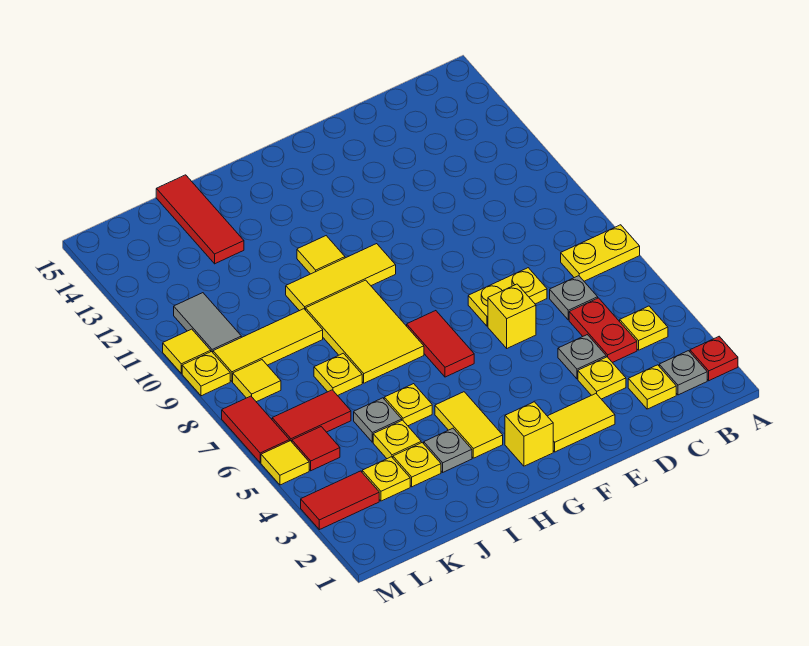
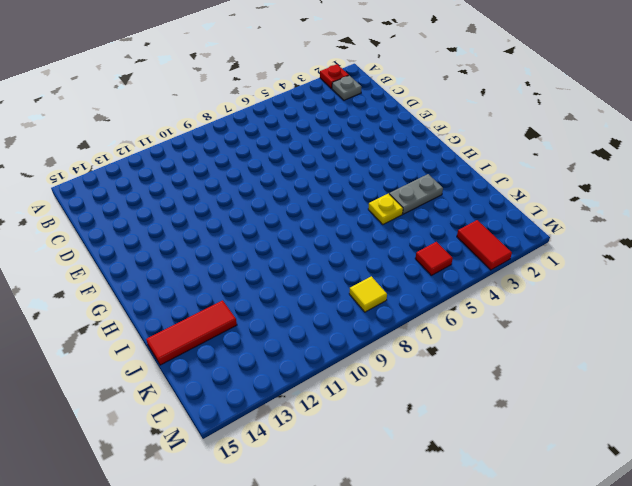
grey plate I3:I4 level 1 -> grey plate I3 level 1
none -> yellow plate A7:B7 level 1
none -> yellow plate B4 level 1
none -> yellow plate C2 level 1
none -> red plate C4:C5 level 1

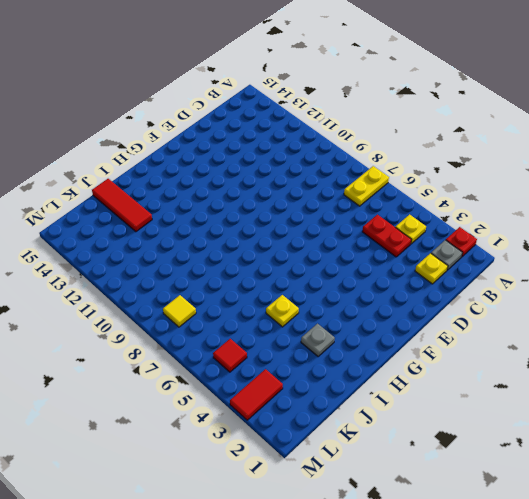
none -> grey plate C6 level 1
none -> yellow plate D3 level 1
none -> grey plate D4 level 1
none -> yellow plate D7:E7 level 1

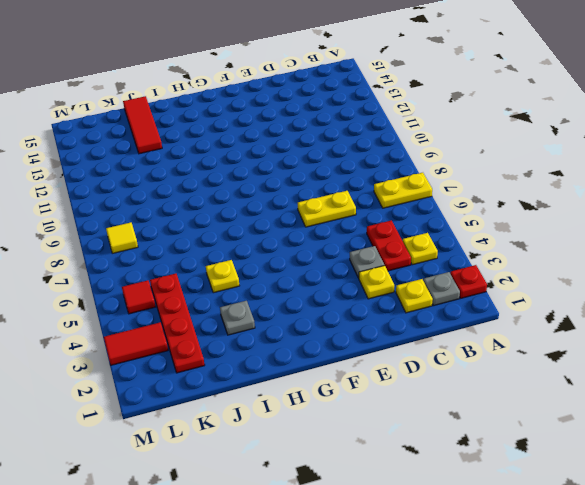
red plate K2:K5 level 1 -> yellow plate K3 level 1
none -> grey plate C6 level 1
none -> yellow tile E2:F2 level 1
none -> yellow brick E6 level 1
none -> yellow brick G2 level 1

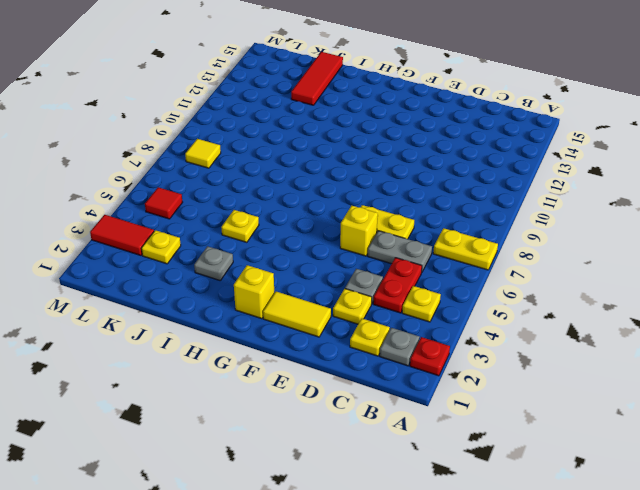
grey plate C6:D6 level 1 -> grey plate C6 level 1
none -> red tile G6:G7 level 1
none -> yellow tile G10:I10 level 1
none -> yellow tile H3:H4 level 1
none -> yellow tile H7:I9 level 1

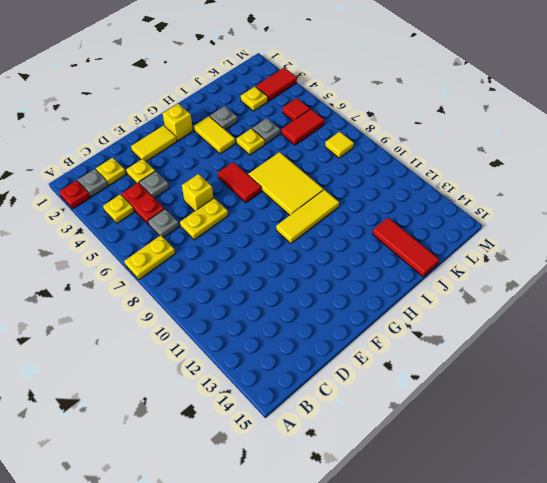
none -> yellow tile H11 level 1
none -> yellow plate J3 level 1
none -> yellow plate J4 level 1
none -> yellow plate J7 level 1

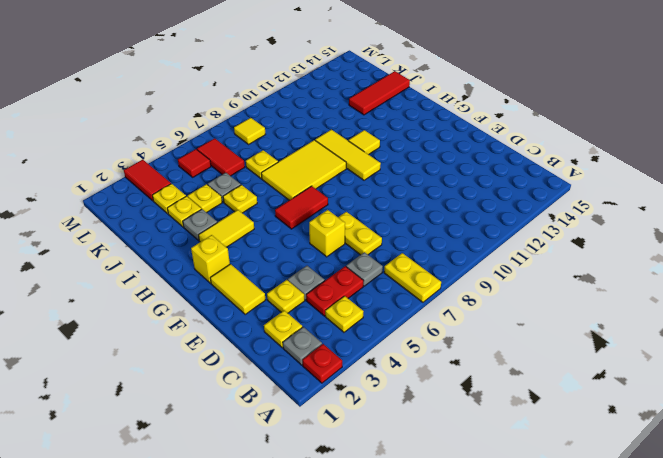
none -> yellow tile J9:L9 level 1
none -> grey tile L10:L11 level 1
none -> yellow tile M5 level 1
none -> red tile M6:M7 level 1

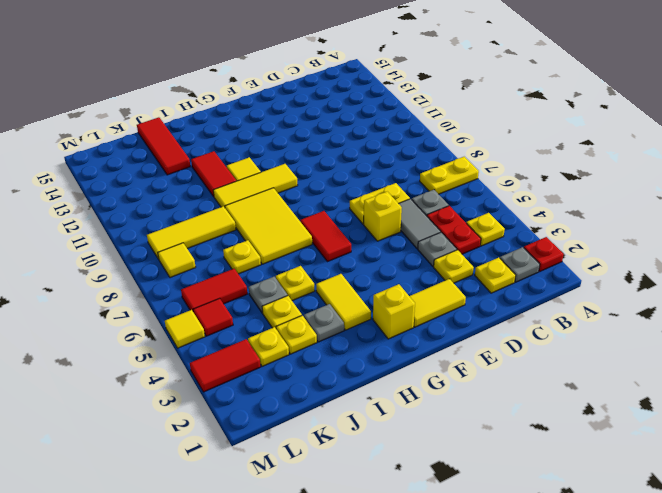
grey tile D5:D6 level 1 -> grey tile L10:L11 level 1
red tile I11:I12 level 1 -> red tile M6:M7 level 1
none -> yellow plate M9 level 1
none -> yellow tile M10 level 1

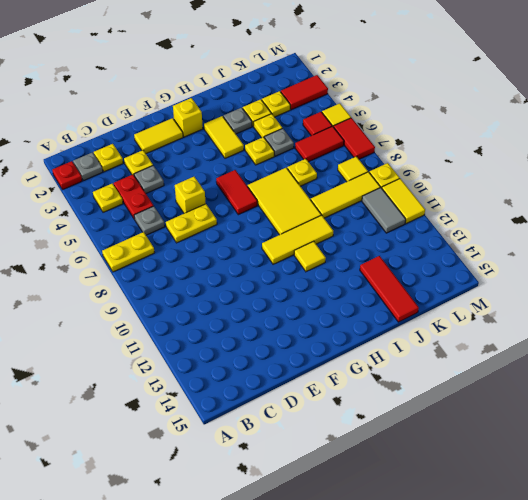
yellow tile M10:M11 level 1 -> yellow tile M10 level 1

